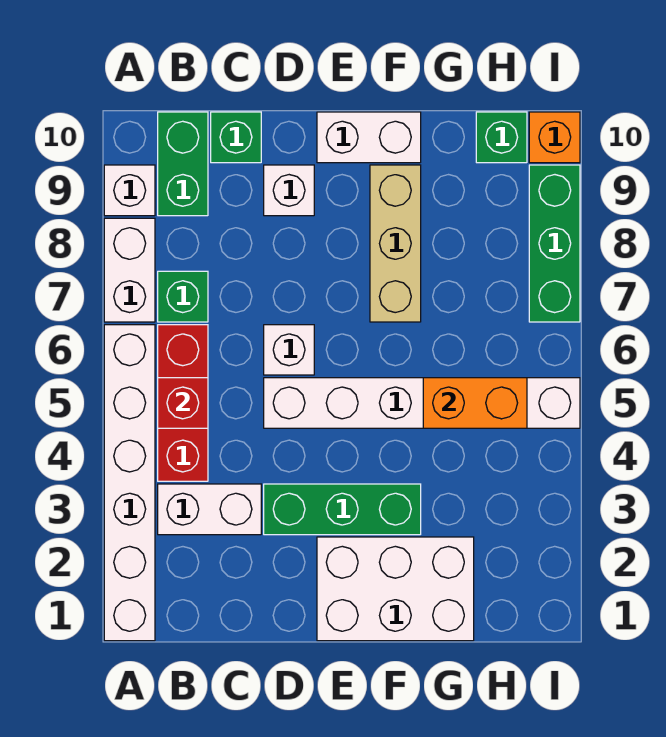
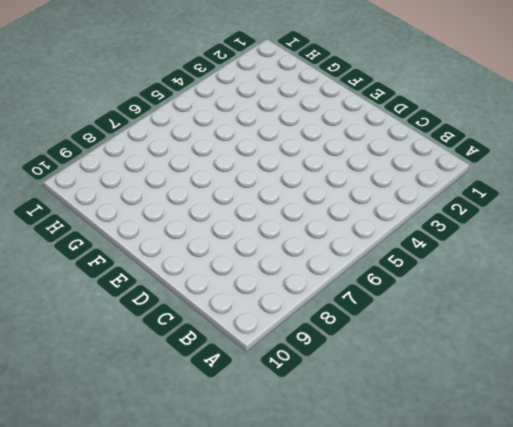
none -> white brick A1:A6 level 1
none -> white brick A7:A8 level 1
none -> white brick A9 level 1

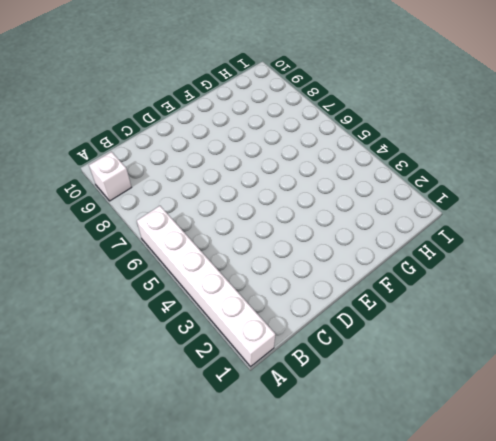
none -> white brick A7:A8 level 1
none -> white brick B3:C3 level 1
none -> red brick B4:B6 level 1

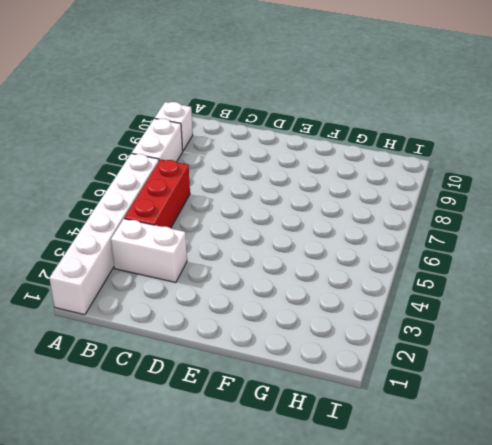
none -> green brick B7 level 1
none -> green brick B9:B10 level 1
none -> green brick C10 level 1

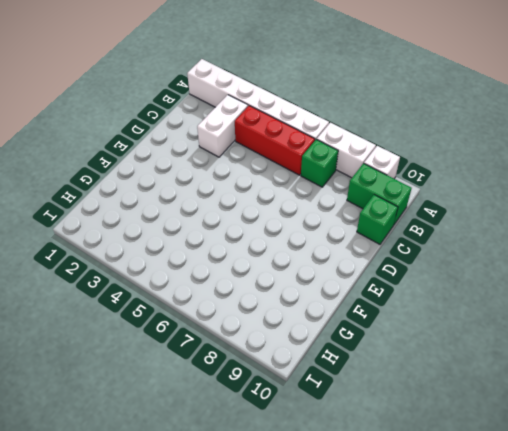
none -> green brick D3:F3 level 1
none -> white brick D5:I5 level 1
none -> white brick D6 level 1

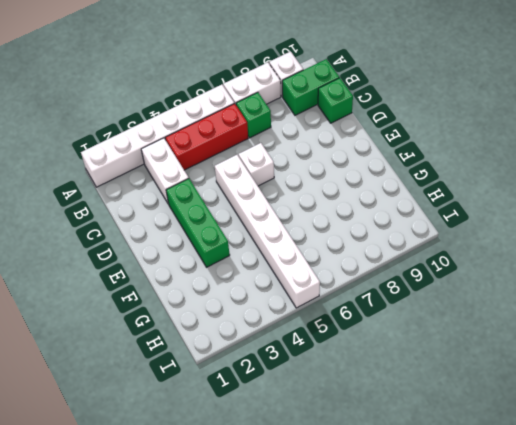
none -> white brick D9 level 1
none -> white brick E1:G2 level 1
none -> white brick E10:F10 level 1

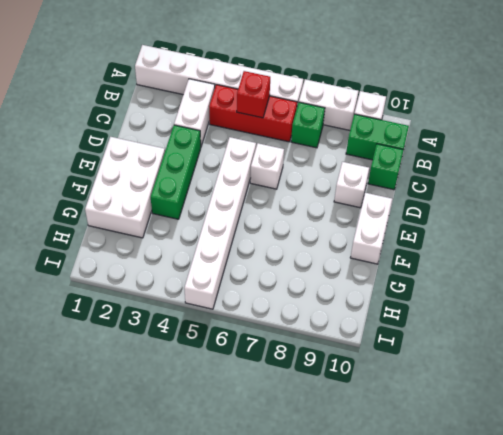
none -> tan brick F7:F9 level 1
none -> green brick H10 level 1
none -> green brick I7:I9 level 1

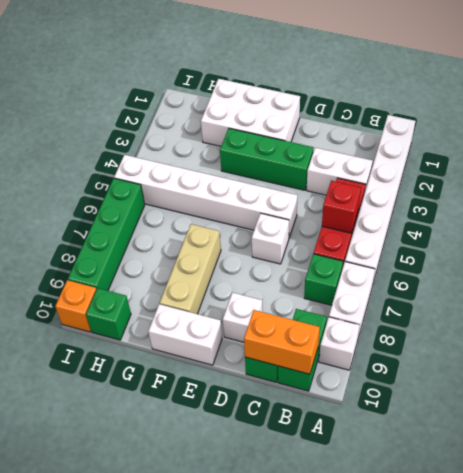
orange brick B10:C10 level 2 -> orange brick G5:H5 level 2
green brick I6:I9 level 1 -> green brick I7:I9 level 1

